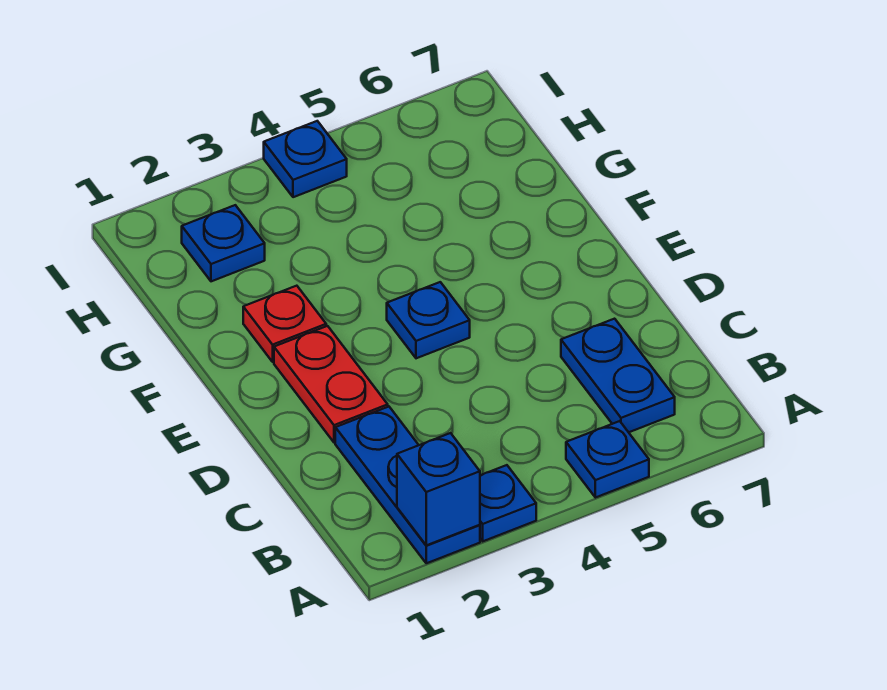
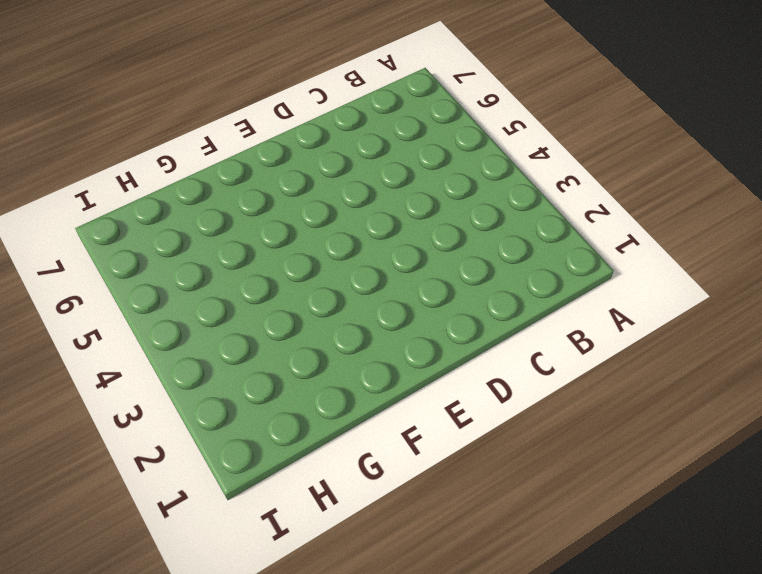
none -> blue plate A2:C2 level 1
none -> blue plate A3 level 1

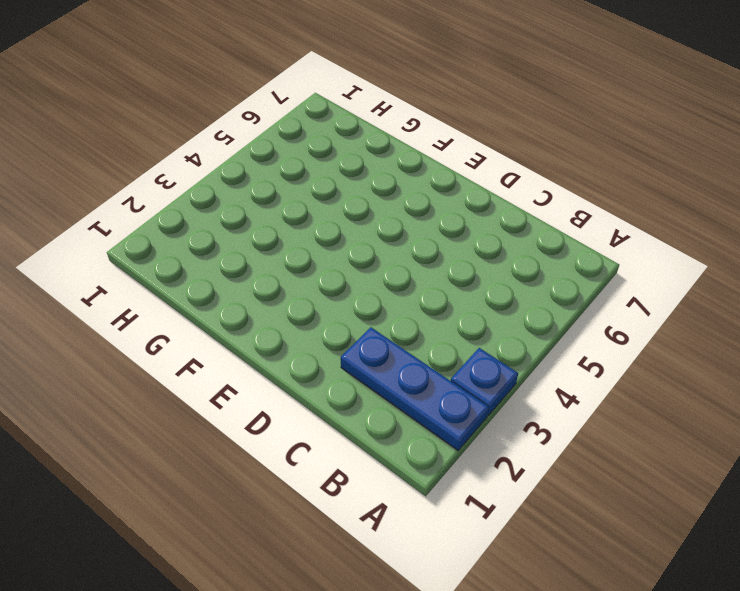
none -> blue plate A5 level 1
none -> blue plate B6:C6 level 1

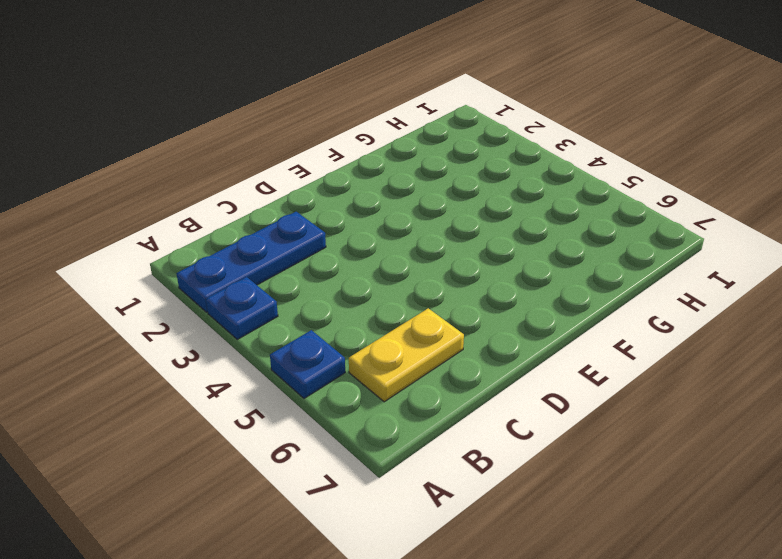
yellow plate B6:C6 level 1 -> blue plate B6:C6 level 1
none -> red plate D2:E2 level 1
none -> blue plate E4 level 1

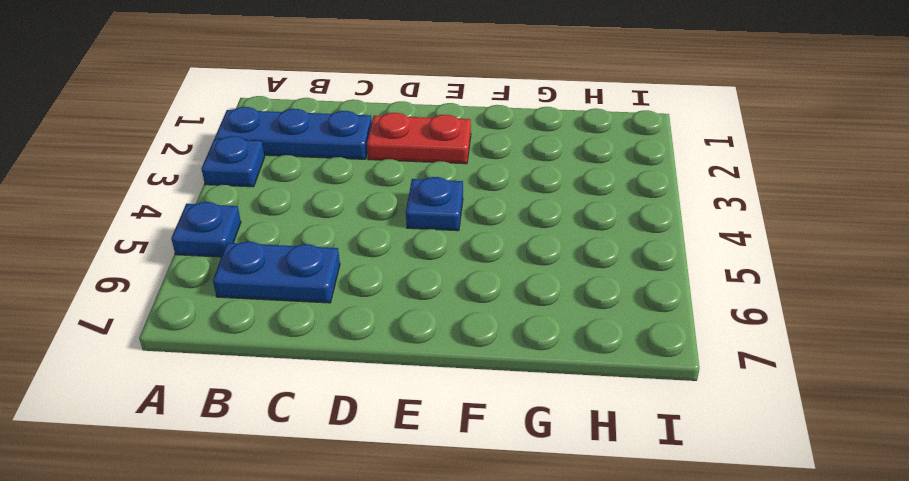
none -> red plate F2 level 1
none -> blue plate H2 level 1

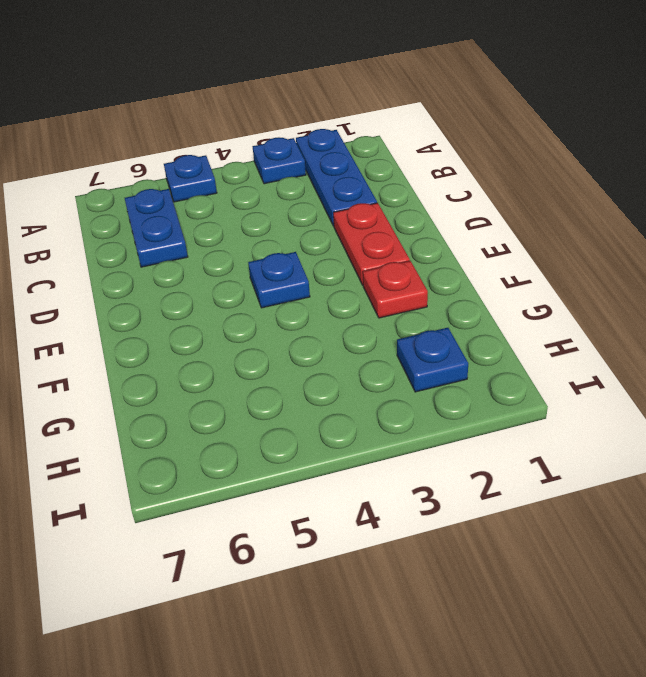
none -> blue plate I4 level 1
none -> blue brick A2 level 2

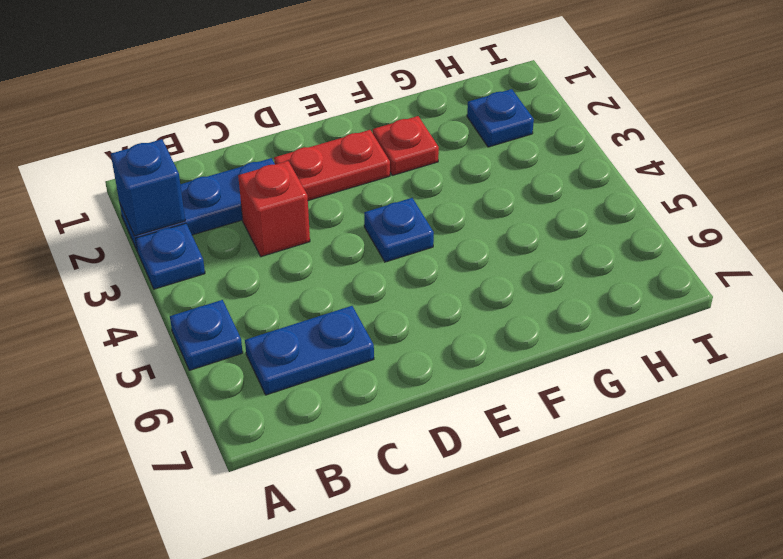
red brick C3 level 1 -> none
none -> blue plate I4 level 1

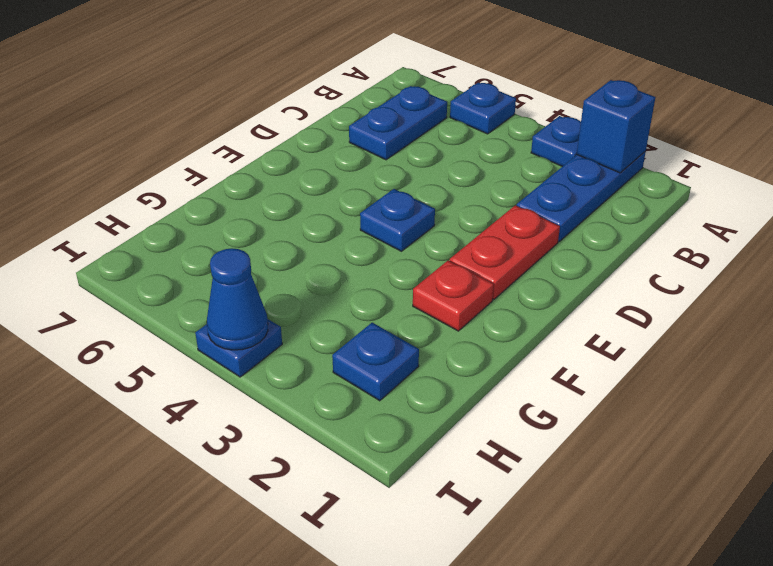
blue cone I4 level 2 -> none

